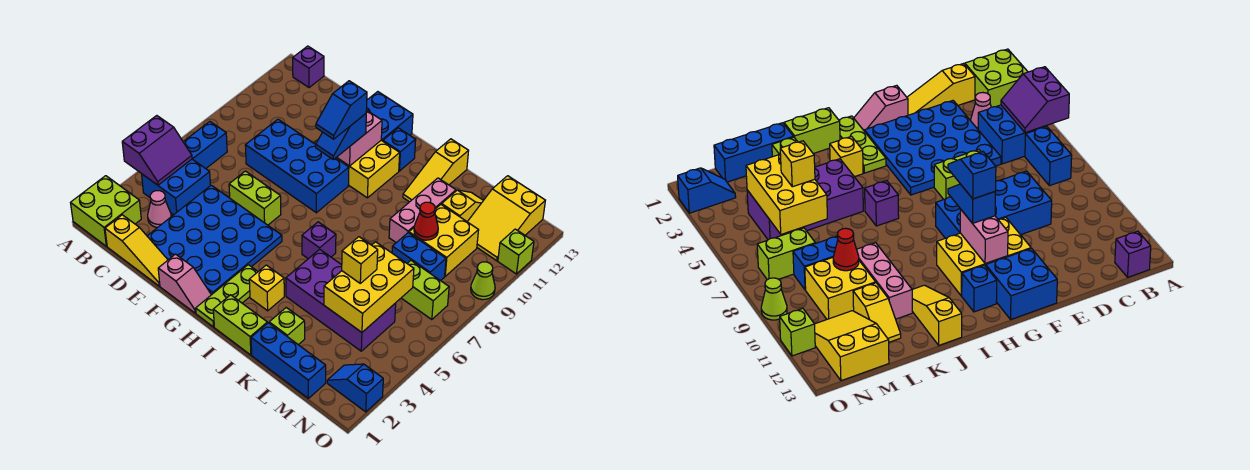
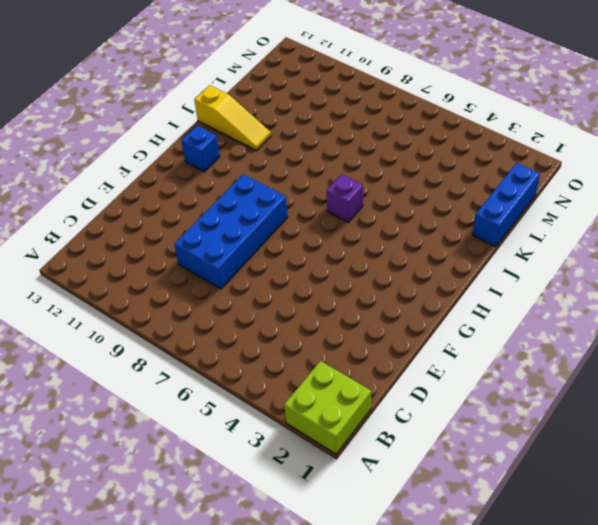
none -> blue brick B4:C5 level 1
none -> blue brick B6:B7 level 1
none -> purple brick B13 level 1
none -> yellow slope C1:E1 level 1 top C

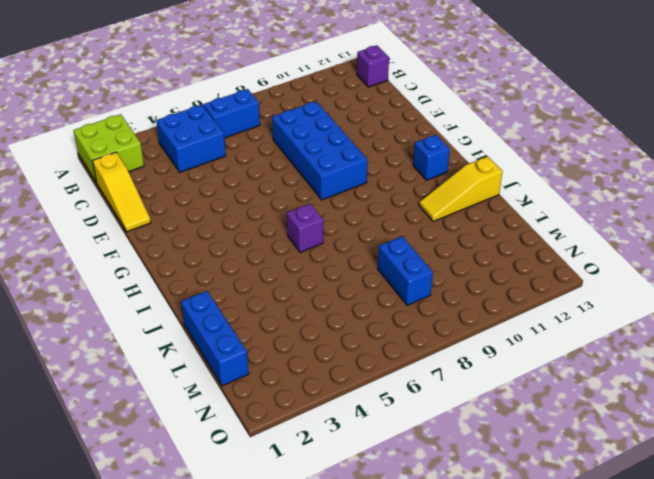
none -> pink cone C3 level 1
none -> blue plate D2:G5 level 1
none -> lime brick E6:F6 level 1
none -> pink slope F1:G1 level 1 top F

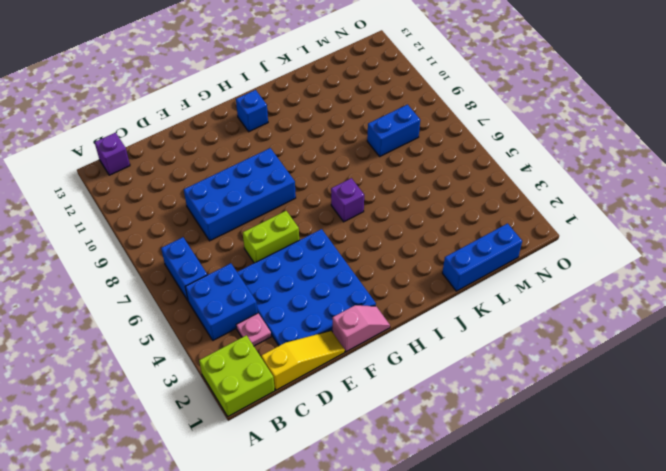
pink plate C3 level 1 -> pink cone C3 level 1
none -> yellow brick F10:H11 level 1
none -> blue brick F12:G13 level 1
none -> lime plate H1:H3 level 1
none -> lime brick I1:J1 level 1

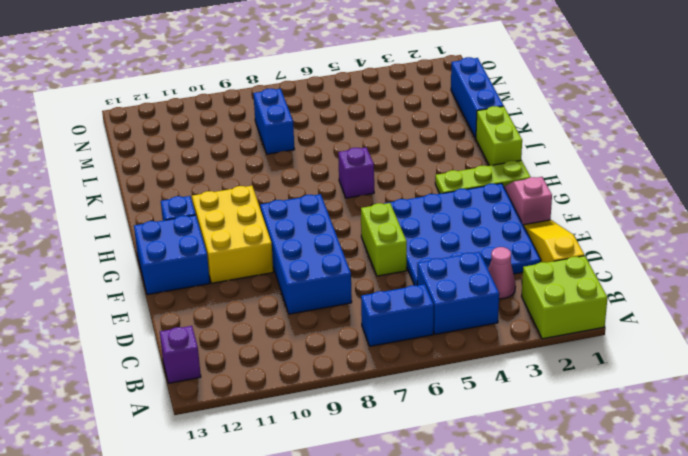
none -> yellow brick I3 level 1
none -> purple brick J4:M5 level 1
none -> yellow slope J11:J13 level 1 top 13
none -> lime brick K2 level 1

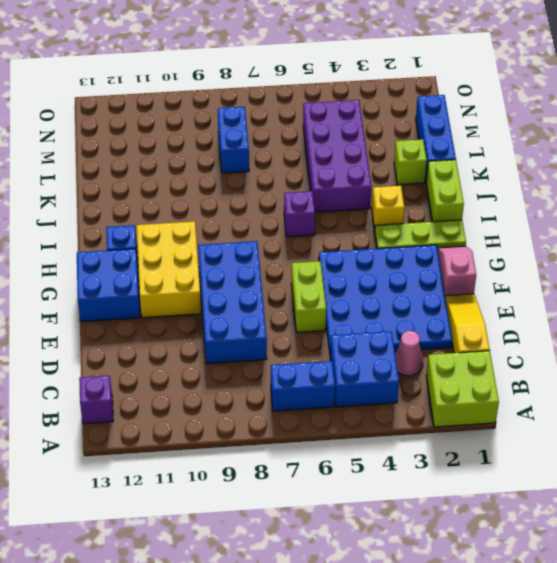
none -> yellow slope J11:J13 level 1 top 13
none -> pink brick K9:K11 level 1
none -> yellow brick L9:M10 level 1
none -> yellow slope L11:L12 level 1 top 11

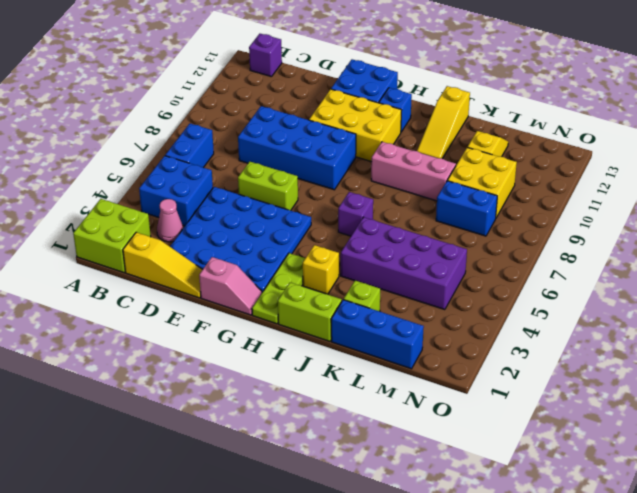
pink brick I9:K9 level 1 -> pink brick K9:K11 level 1
none -> lime brick M7:N7 level 1
none -> yellow slope M11:N13 level 1 top 13
none -> blue slope N2:O2 level 1 top O
none -> lime cone O9 level 1

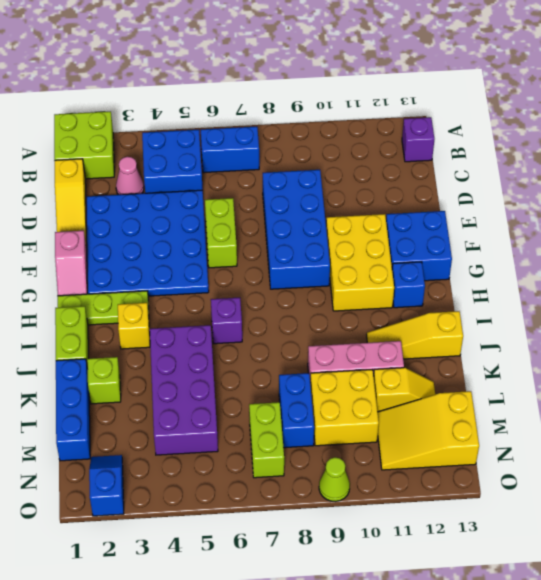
none -> lime brick O11 level 1
none -> purple slope A4:B5 level 2 top A
none -> pink brick G10:G11 level 2
none -> yellow brick L4:M6 level 2

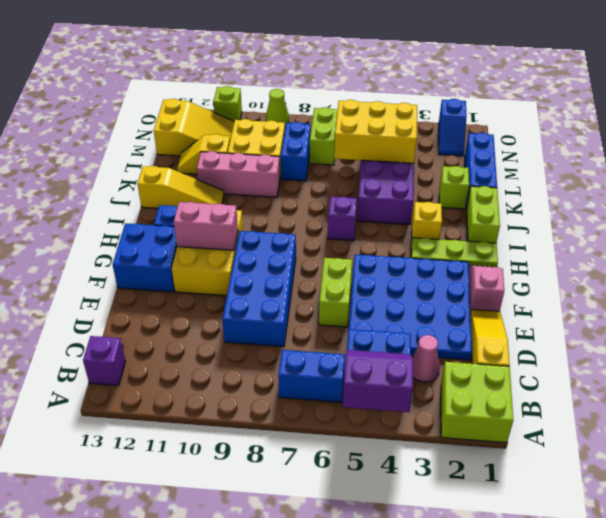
none -> red cone L9 level 2
none -> blue slope G9:G10 level 3 top 10
none -> yellow brick L5 level 3
none -> blue slope G9:G10 level 4 top 10

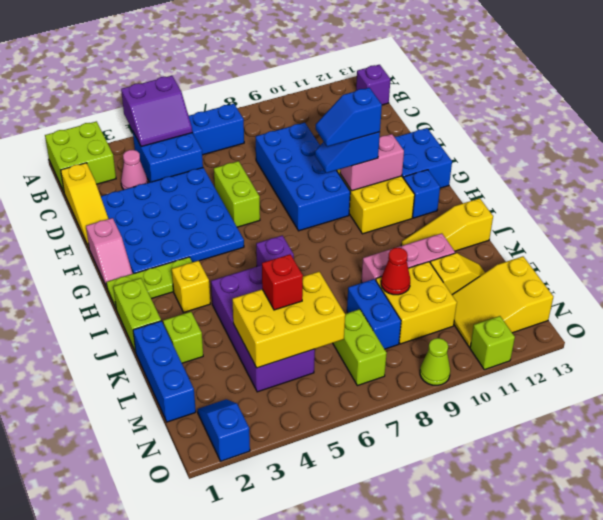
red brick L5 level 3 -> yellow brick L5 level 3

